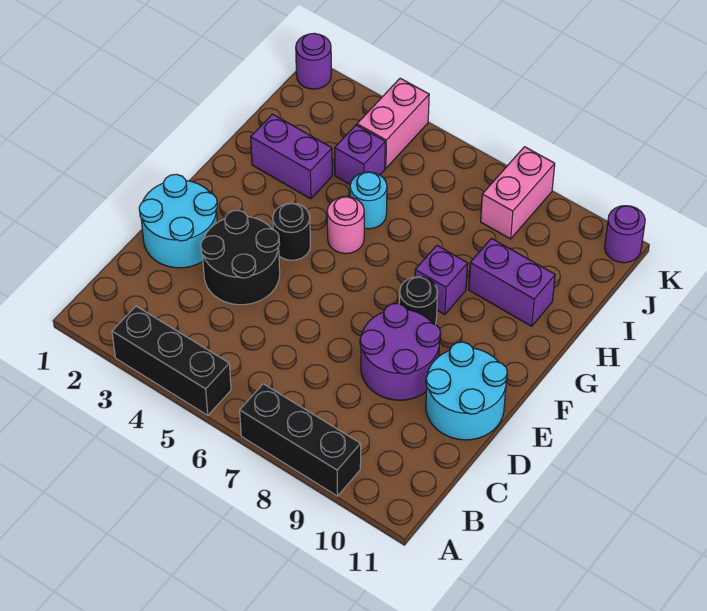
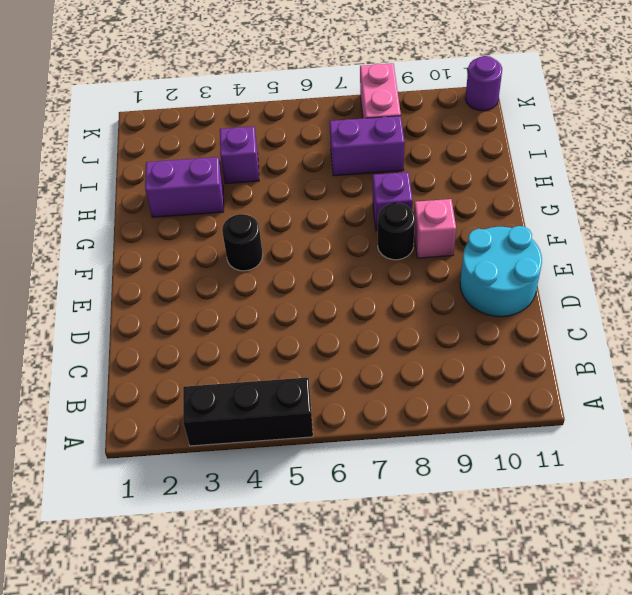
pink brick F9 level 1 -> none
purple brick I7:I8 level 1 -> purple brick H9:H10 level 1
none -> black brick A7:A9 level 1
none -> cyan round brick D1:E2 level 1
none -> black round brick D3:E4 level 1

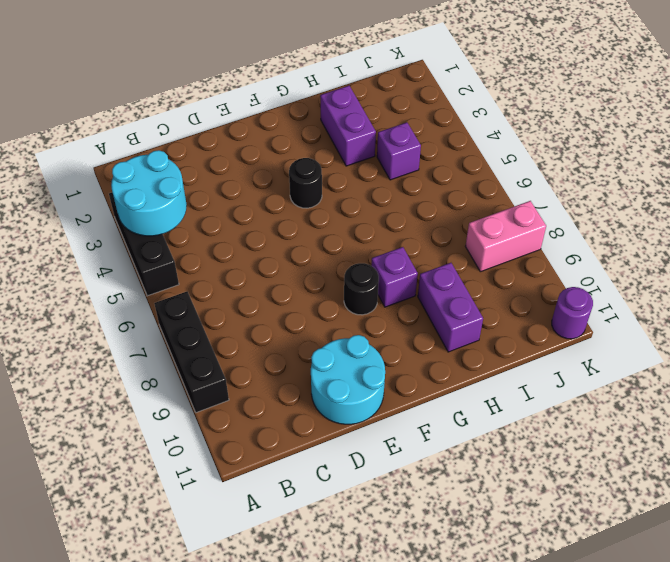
cyan round brick A3:B4 level 2 -> cyan round brick D1:E2 level 1
none -> black round brick D3:E4 level 1
none -> purple round brick D8:E9 level 1
none -> pink round brick G5 level 1

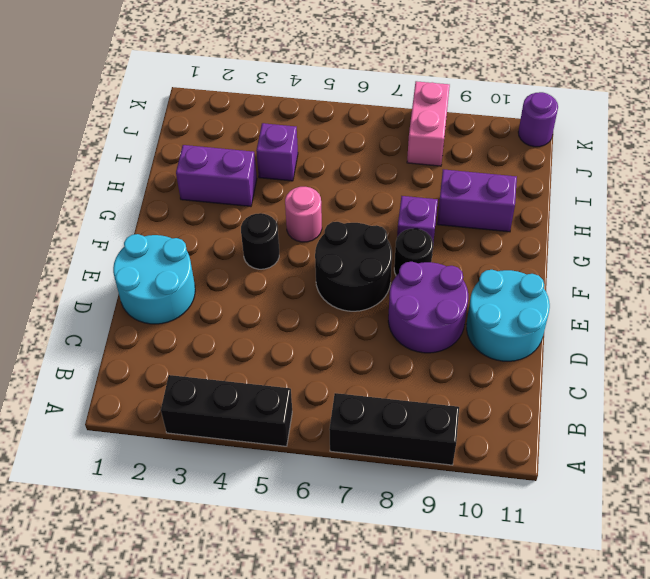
black round brick E6:F7 level 1 -> black round brick D3:E4 level 1
none -> cyan round brick H5 level 1
none -> pink brick J4:K4 level 1
none -> purple round brick K1 level 1

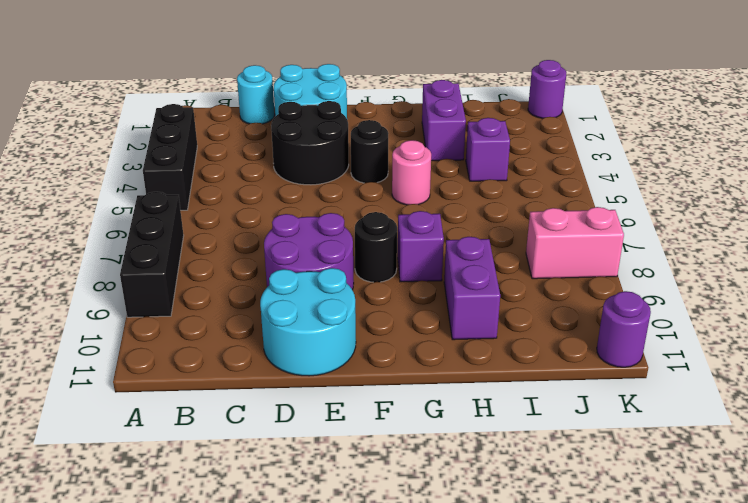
cyan round brick C1 level 1 -> cyan round brick H5 level 1
none -> pink brick J4:K4 level 1

